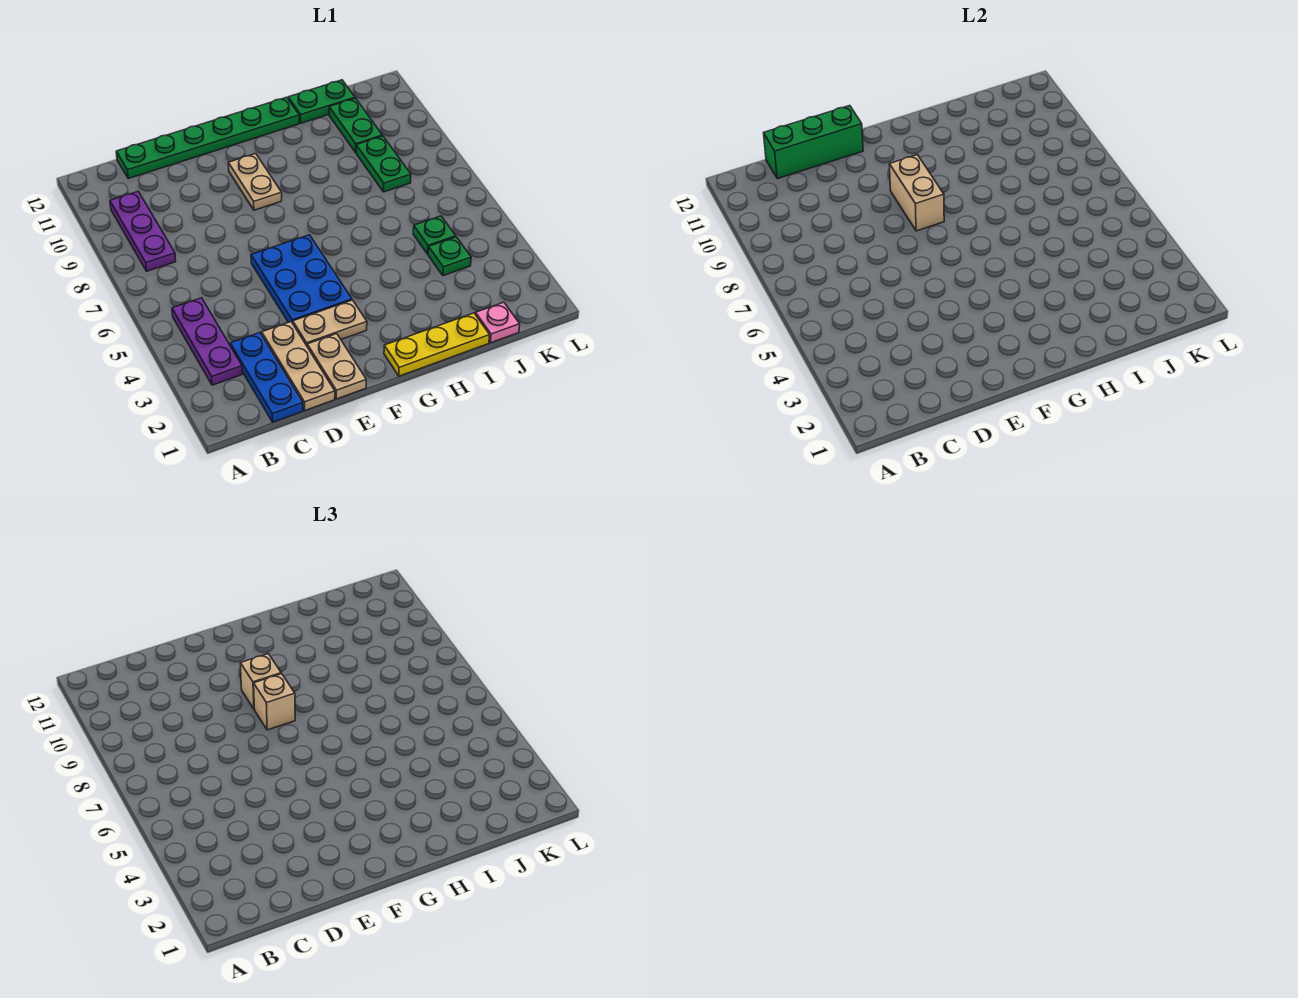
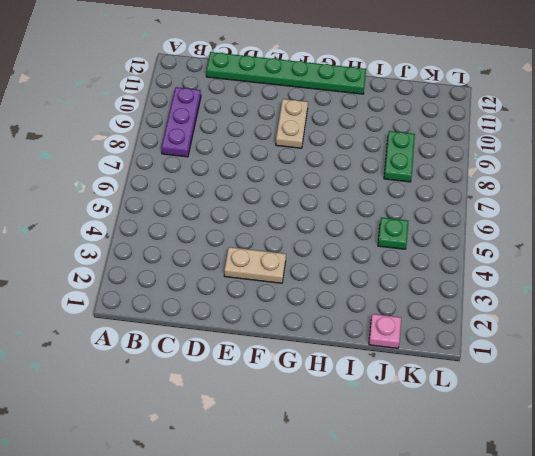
none -> purple plate B3:B5 level 1
none -> blue plate C1:C3 level 1
none -> tan plate D1:D3 level 1

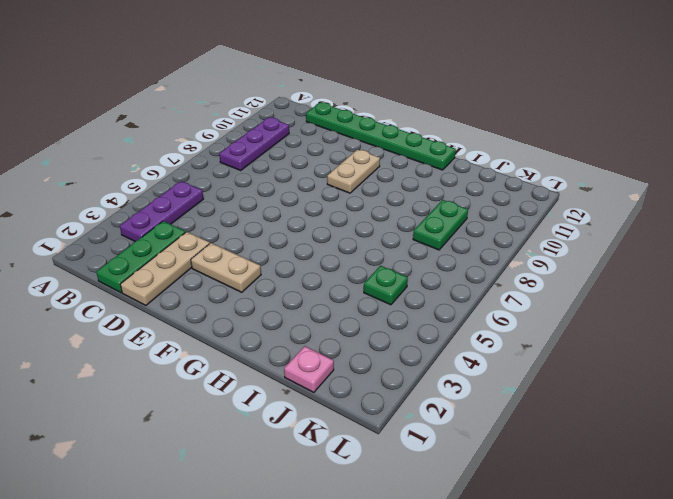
green plate C1:C3 level 1 -> blue plate C1:C3 level 1
none -> tan plate E1:E2 level 1
none -> blue plate E4:F6 level 1
none -> yellow plate G1:I1 level 1

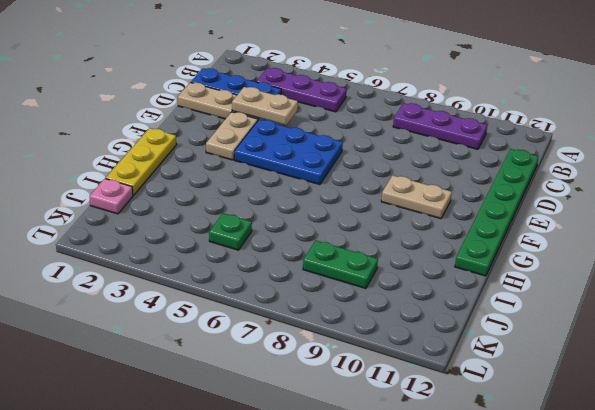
tan plate D3:D4 level 2 -> tan plate E1:E2 level 1
none -> green plate I12:J12 level 1
none -> green plate J4 level 1
none -> green plate J10:J11 level 1

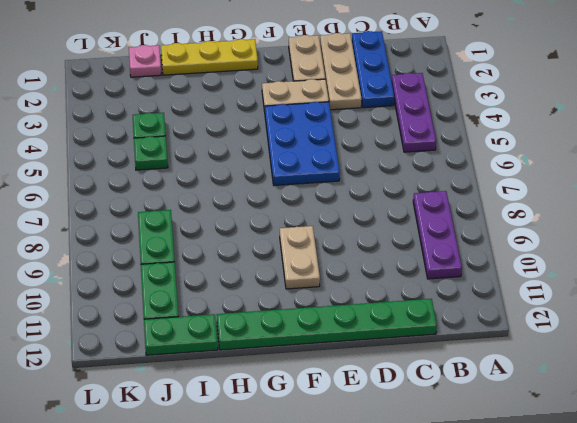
none -> green brick C12:E12 level 2
none -> tan brick F8:F9 level 2
none -> tan brick F8 level 3

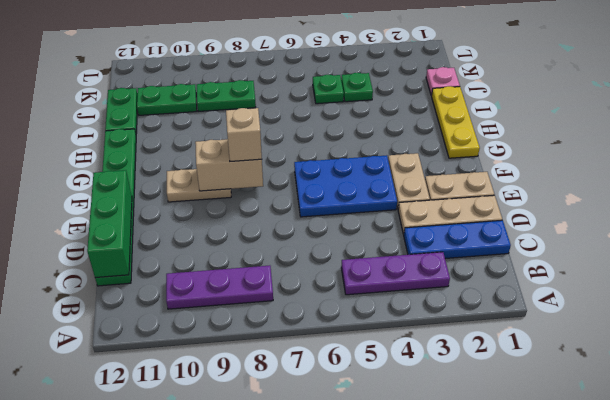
none -> tan brick F9 level 3

